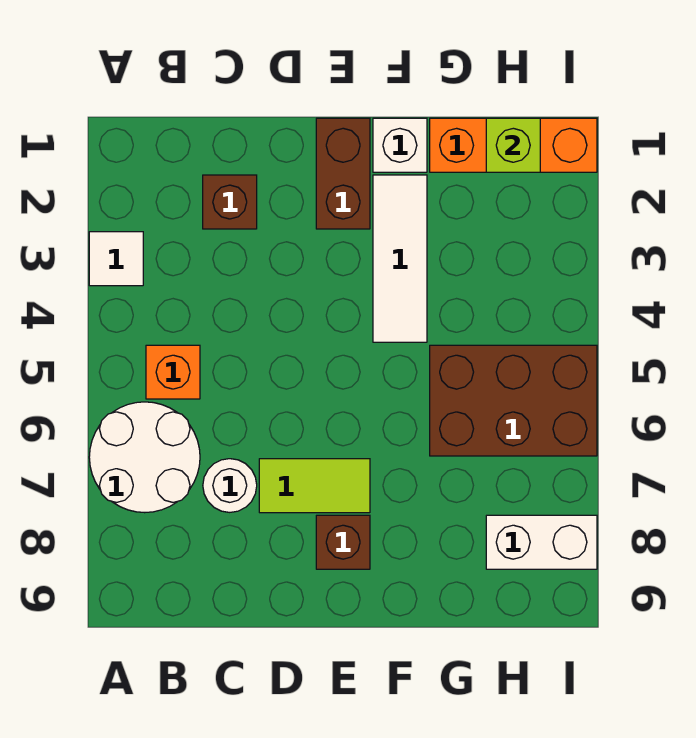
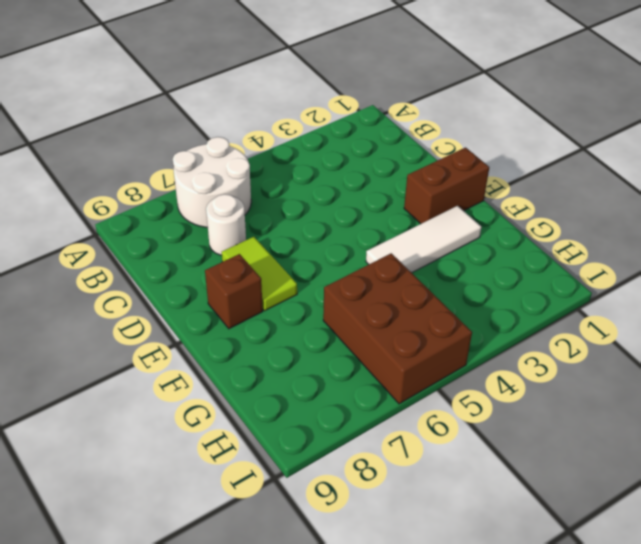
none -> white tile A3 level 1
none -> orange brick B5 level 1
none -> brown brick C2 level 1

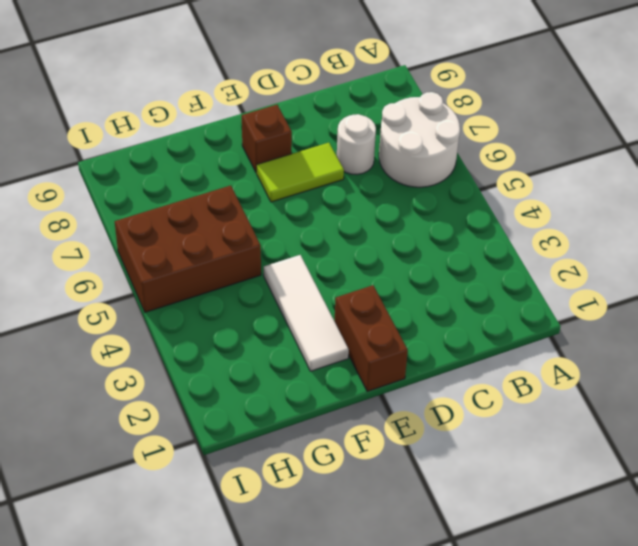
none -> white tile A3 level 1
none -> orange brick B5 level 1
none -> brown brick C2 level 1

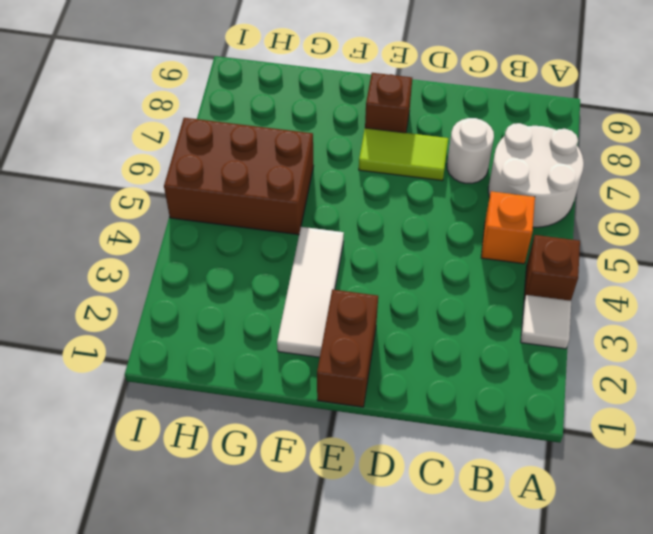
brown brick A4 level 1 -> brown brick C2 level 1
none -> white brick F1 level 1
none -> orange brick G1:I1 level 1
none -> white brick H8:I8 level 1

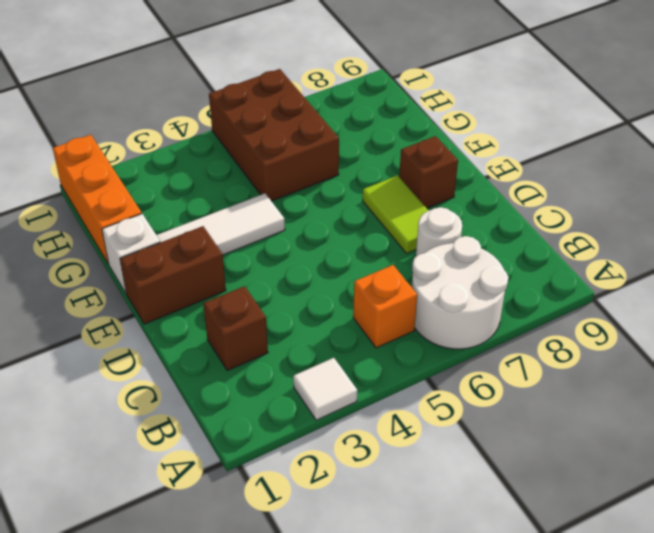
none -> white brick H8:I8 level 1
none -> lime brick H1 level 2

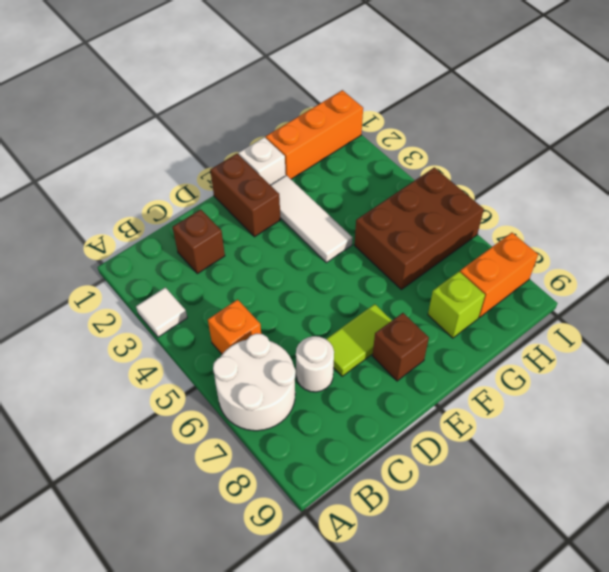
lime brick G8 level 1 -> lime brick H1 level 2
orange brick H8:I8 level 1 -> white brick H8:I8 level 1

